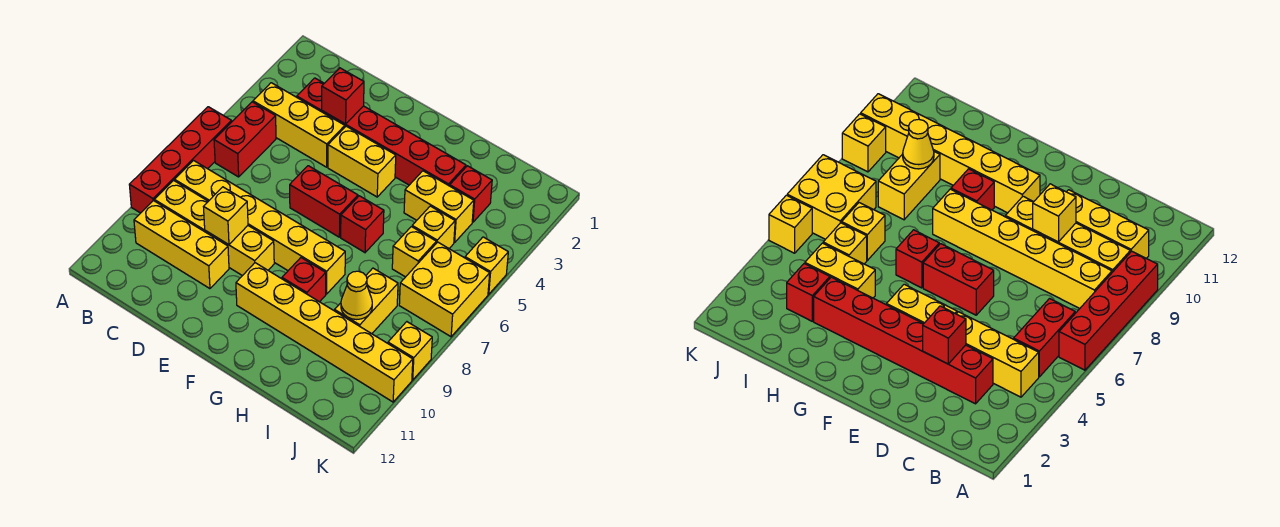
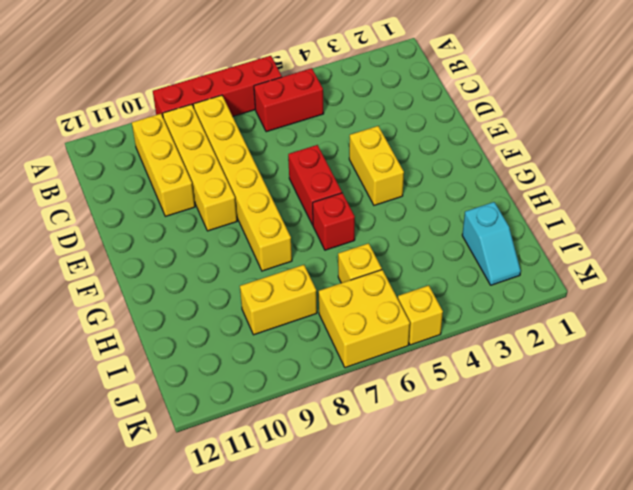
cyan slope I2:J2 level 1 top I -> none
none -> yellow brick B4:D4 level 1
none -> red brick C3:H3 level 1
none -> yellow brick F10:K10 level 1

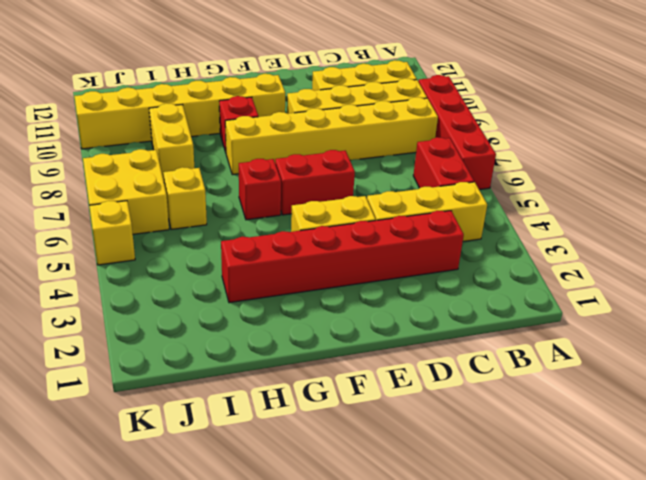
none -> yellow brick H4:I4 level 1
none -> red brick I3 level 1
none -> yellow brick I5 level 1

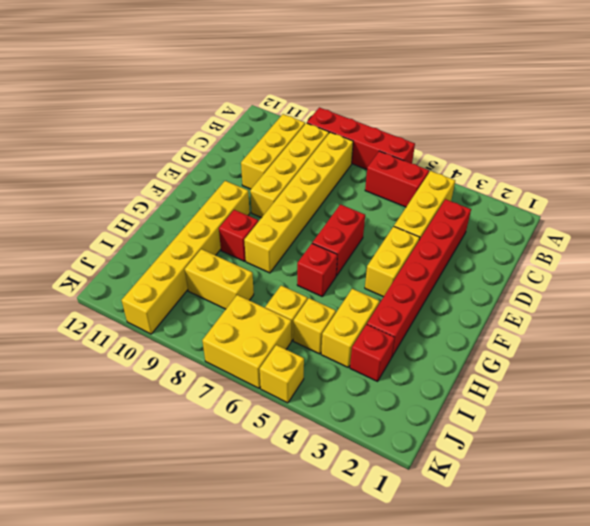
none -> yellow brick K9 level 1
none -> red brick D3 level 2
none -> yellow brick D9 level 2

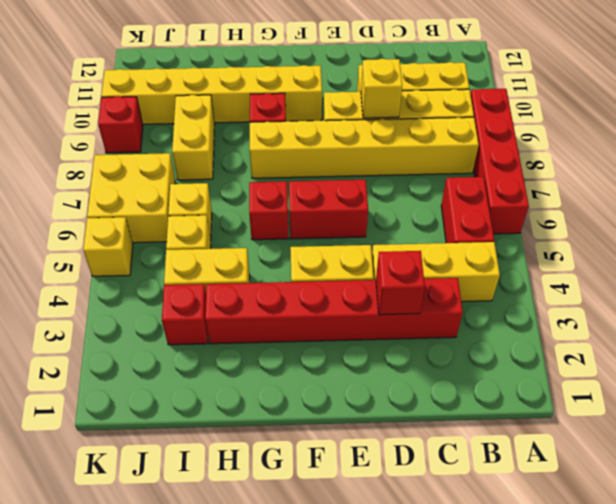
red brick K9 level 1 -> yellow brick K9 level 1
none -> yellow cone I9 level 2

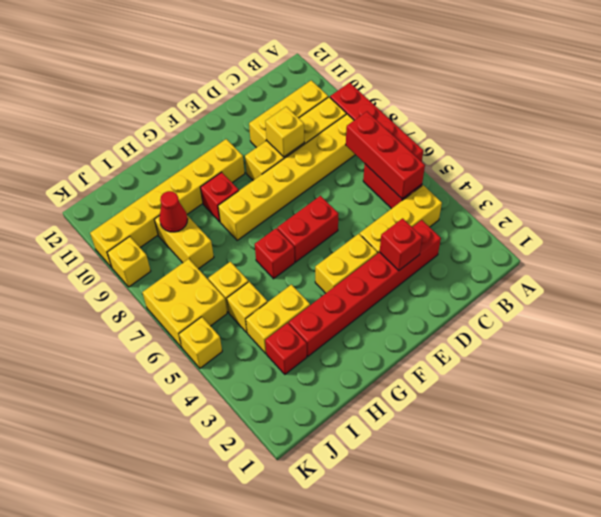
red brick B5:B7 level 2 -> none
red cone I9 level 2 -> yellow cone I9 level 2

